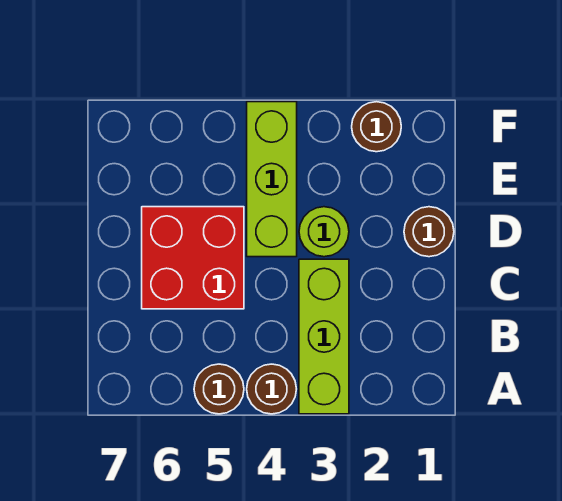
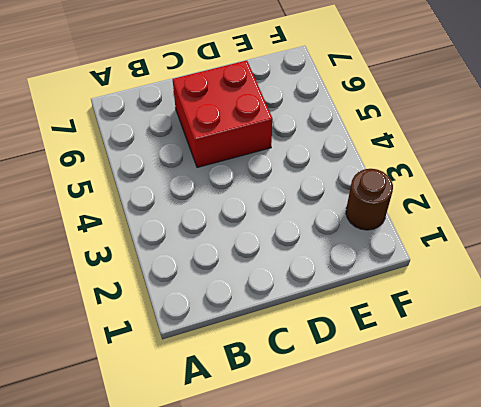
none -> lime brick A3:C3 level 1
none -> brown round brick A4 level 1

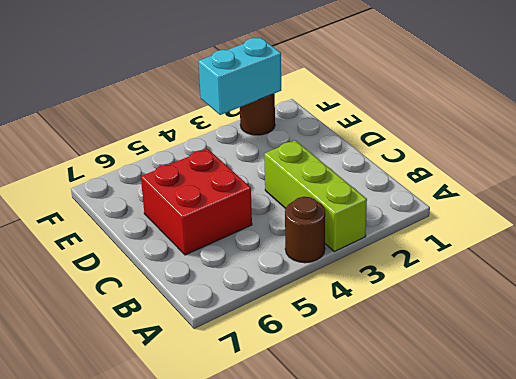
cyan brick F2:F3 level 2 -> none
none -> brown round brick A5 level 1
none -> brown round brick D1 level 1

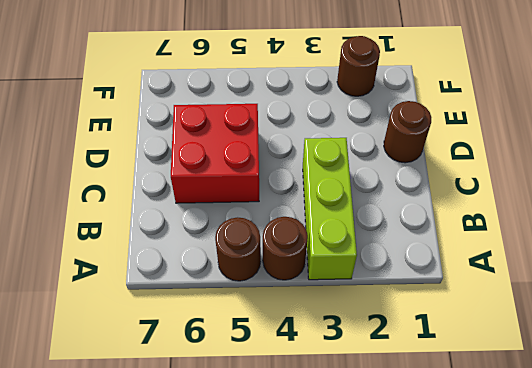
none -> lime round brick D3 level 1
none -> lime brick D4:F4 level 1

